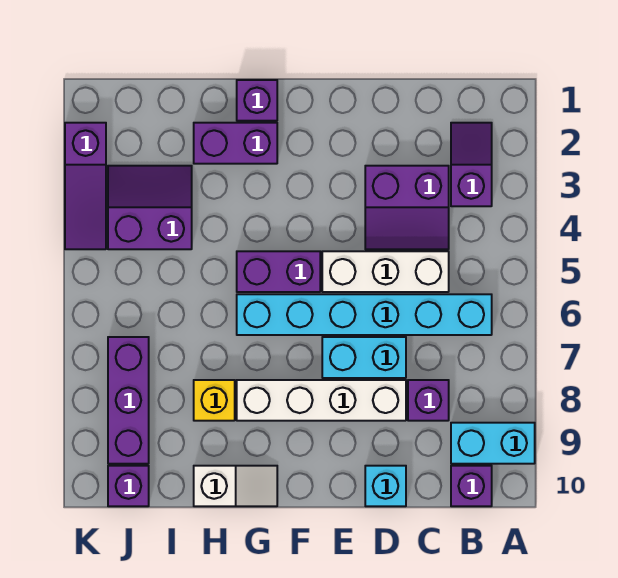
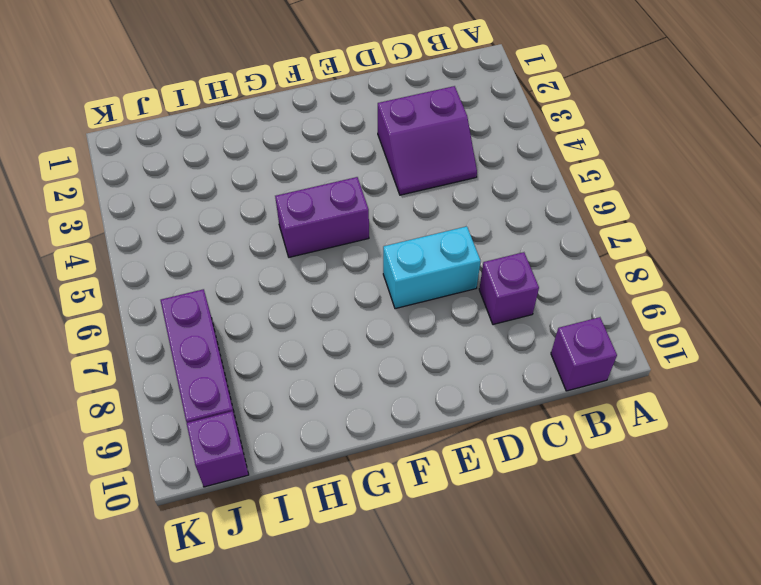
none -> cyan brick A9:B9 level 1
none -> purple slope B2:B3 level 1 top 3
none -> cyan brick B6:G6 level 1

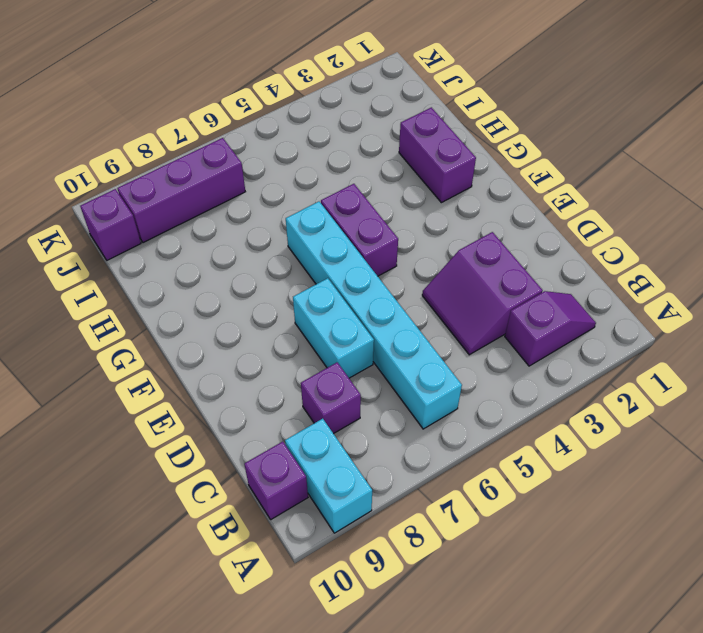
none -> white brick C5:E5 level 1
none -> white brick D8:G8 level 1
none -> cyan brick D10 level 1

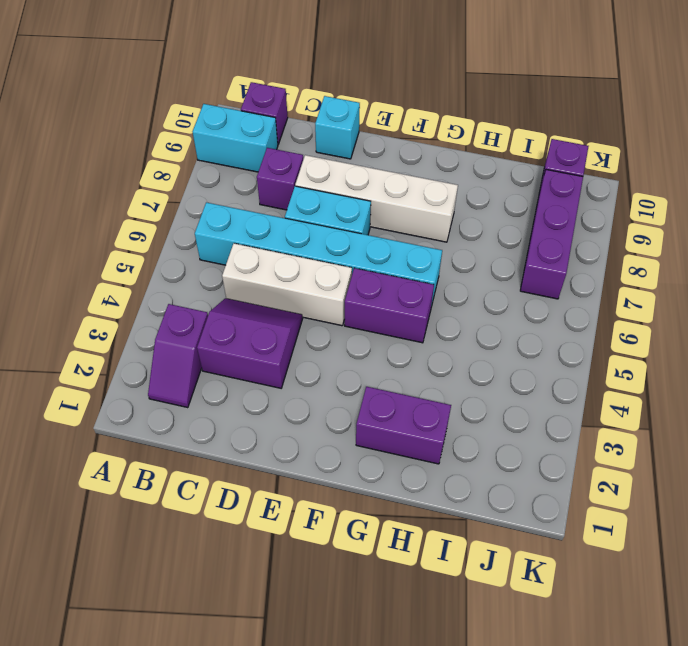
none -> purple brick G1 level 1
none -> white slope G10:H10 level 1 top H
none -> yellow brick H8 level 1

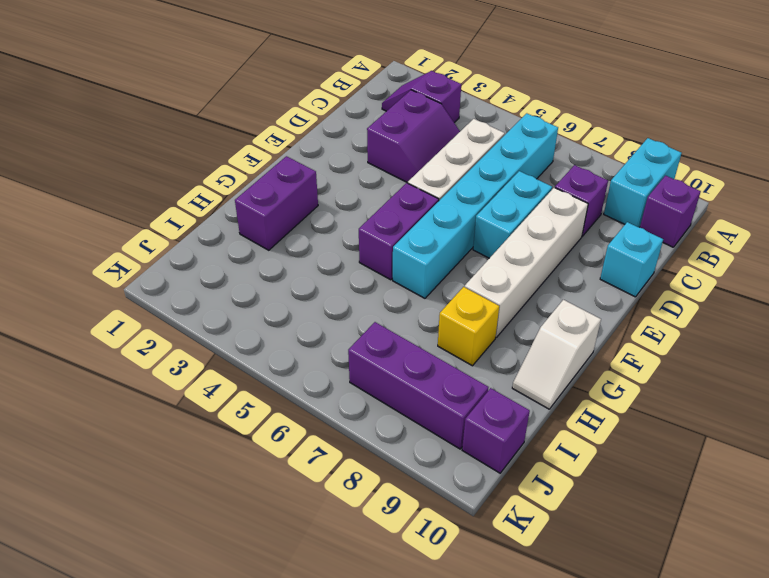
white slope G10:H10 level 1 top G -> white slope G10:H10 level 1 top H
none -> purple brick G1 level 1
none -> purple slope I3:J4 level 1 top 4
none -> purple slope K2:K4 level 1 top 2

